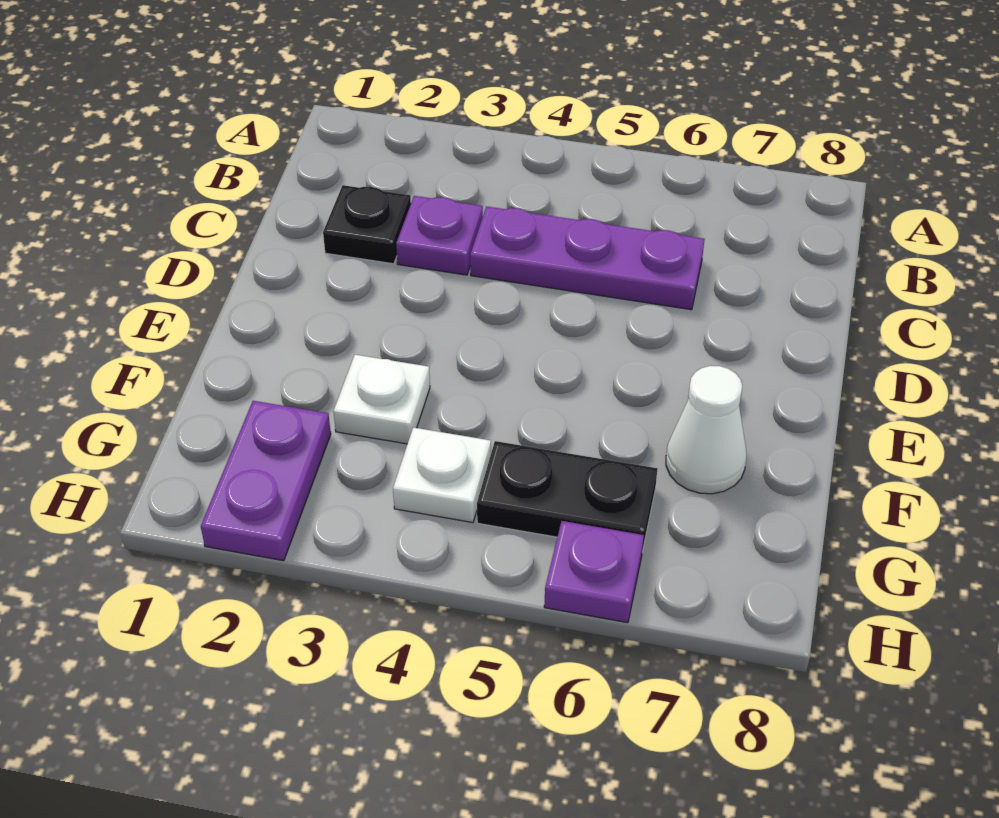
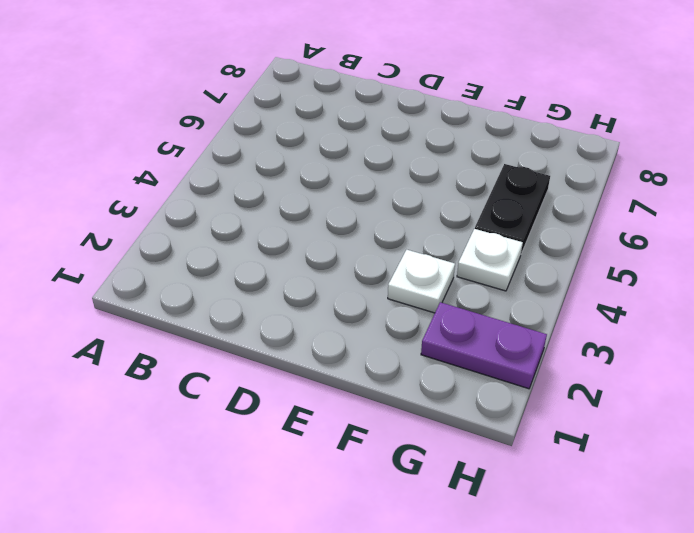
none -> black plate C2 level 1
none -> purple plate C3 level 1

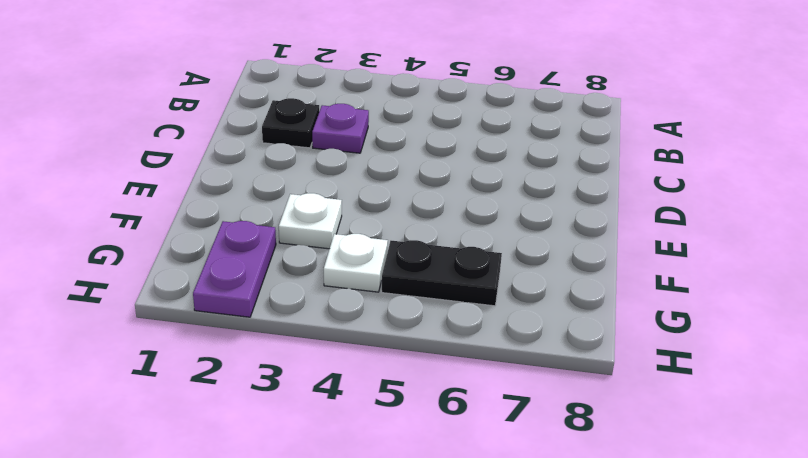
none -> purple plate C4:C6 level 1
none -> white cone F7 level 1

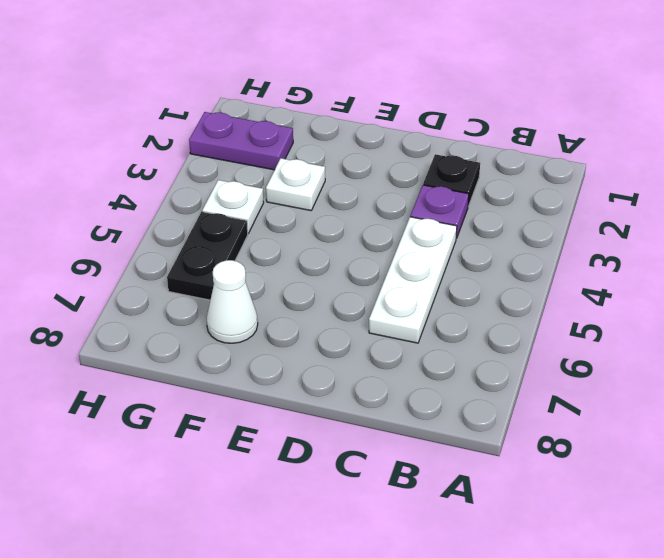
white plate C4:C6 level 1 -> purple plate C4:C6 level 1
none -> purple plate H6 level 1

